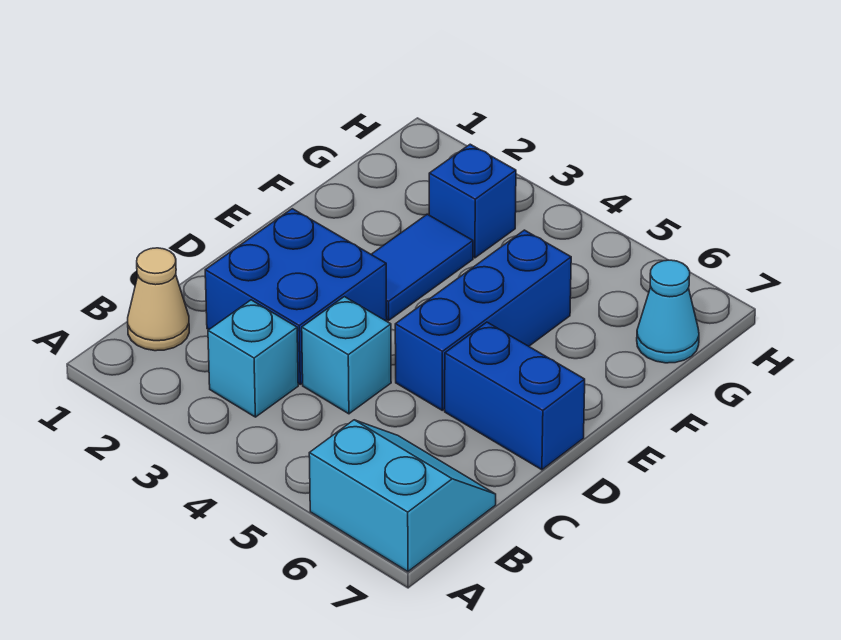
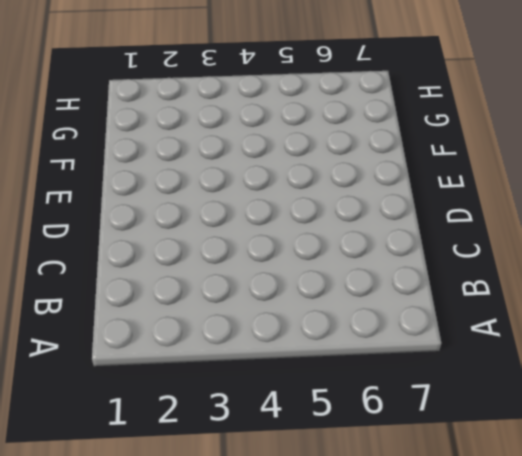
none -> cyan slope A6:B7 level 1 top A
none -> tan cone B1 level 1

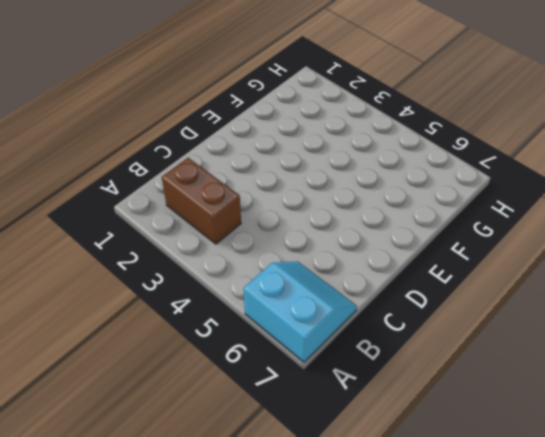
brown brick B2:B3 level 1 -> cyan brick B3 level 1
none -> tan cone B1 level 1
none -> blue brick C2:D3 level 1

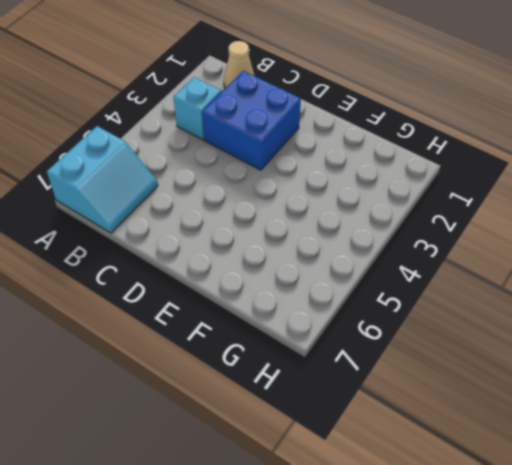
none -> cyan brick C4 level 1
none -> blue brick D5:F5 level 1

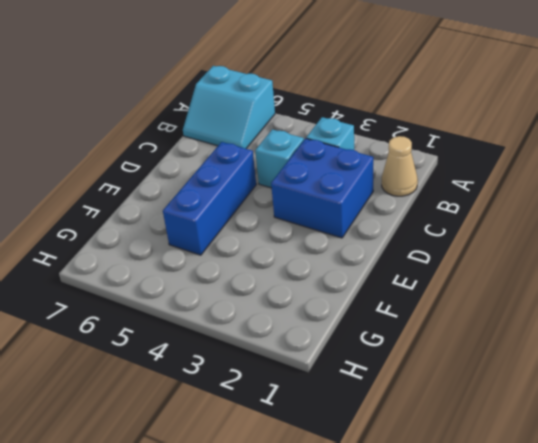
none -> blue brick D6:D7 level 1
none -> blue tile E3:F3 level 1

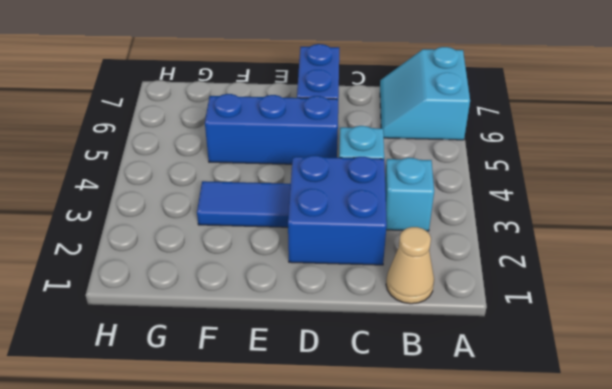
none -> blue brick G3 level 1
none -> cyan cone G7 level 1

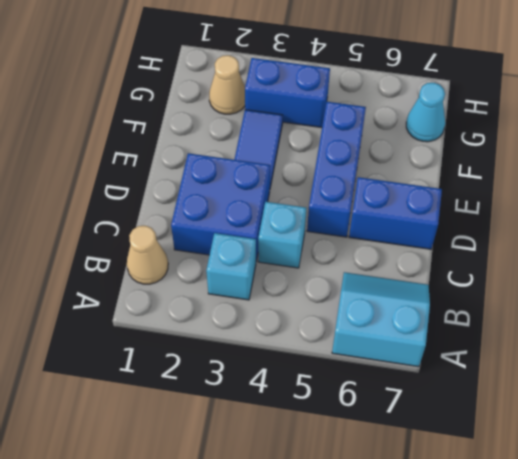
tan cone G2 level 1 -> none
blue brick G3:G4 level 1 -> blue brick G3 level 1

